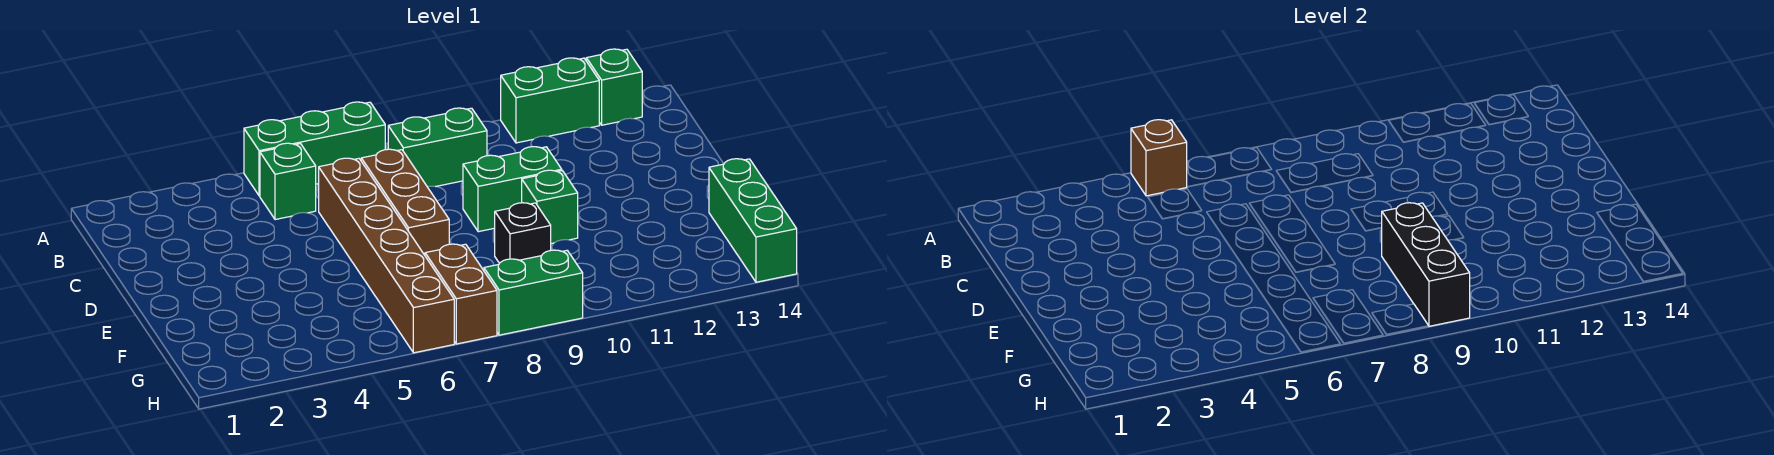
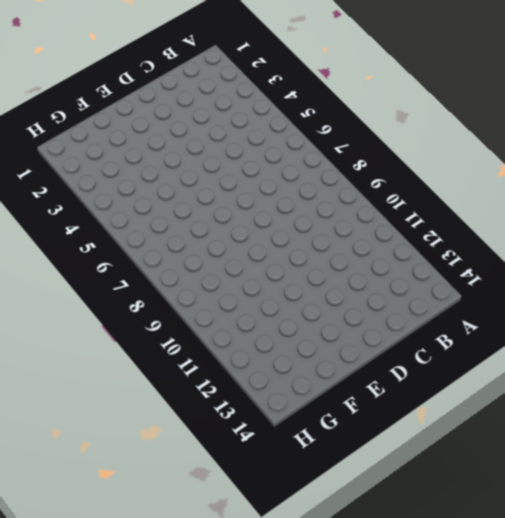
none -> green brick A5:A7 level 1
none -> green brick A11:A12 level 1
none -> green brick A13 level 1

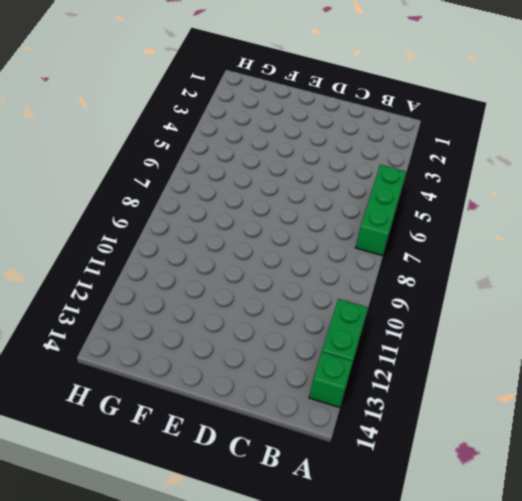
none -> green brick B5 level 1
none -> green brick B8:B9 level 1
none -> brown brick C6:H6 level 1

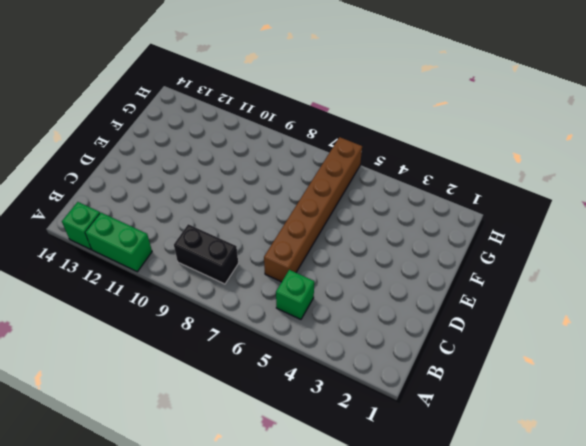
black brick B8:B9 level 1 -> green brick B8:B9 level 1
none -> green brick A5:A7 level 1
none -> brown brick C7:E7 level 1
none -> green brick D9:D10 level 1

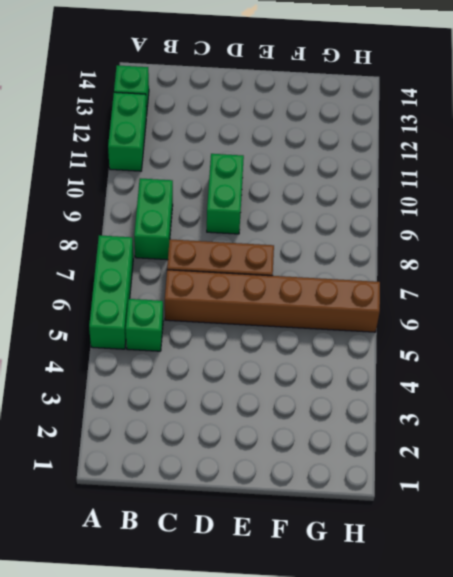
none -> green brick E10 level 1
none -> black brick F9 level 1
none -> green brick F14:H14 level 1

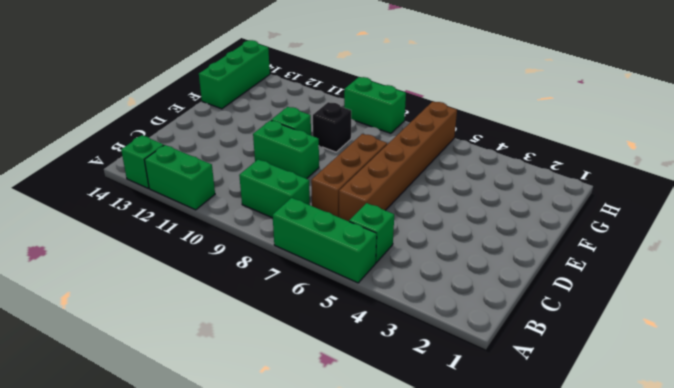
none -> brown brick G7:H7 level 1
none -> brown brick A5 level 2
none -> black brick F9:H9 level 2

